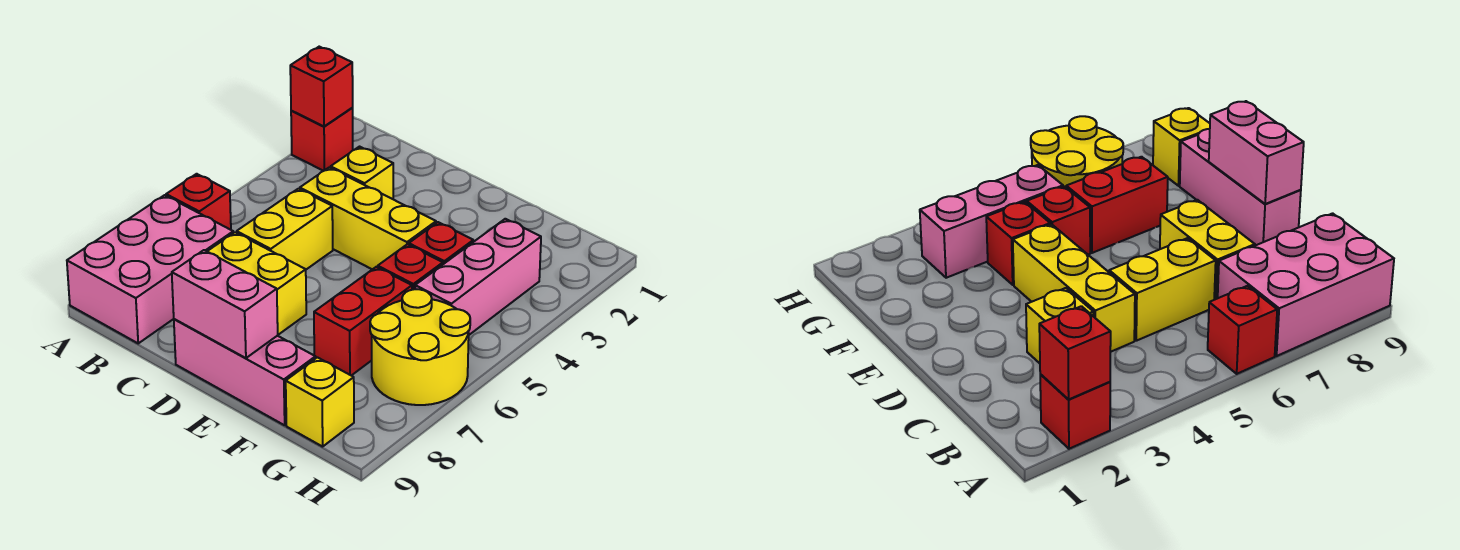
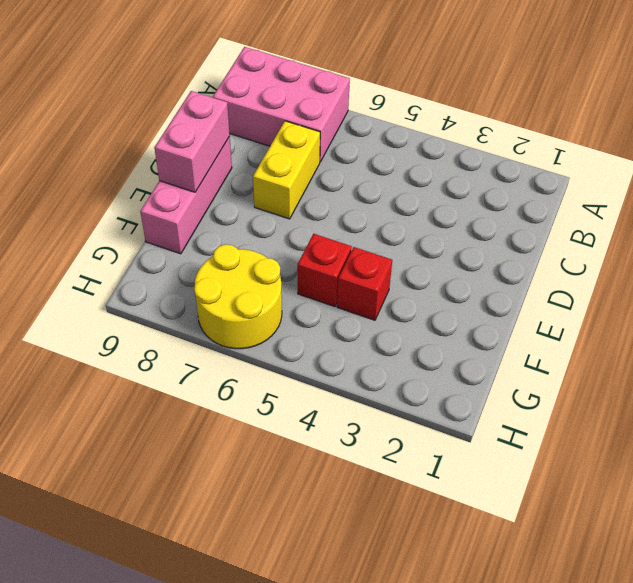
none -> red brick A2 level 1
none -> red brick A6 level 1
none -> yellow brick C3 level 1

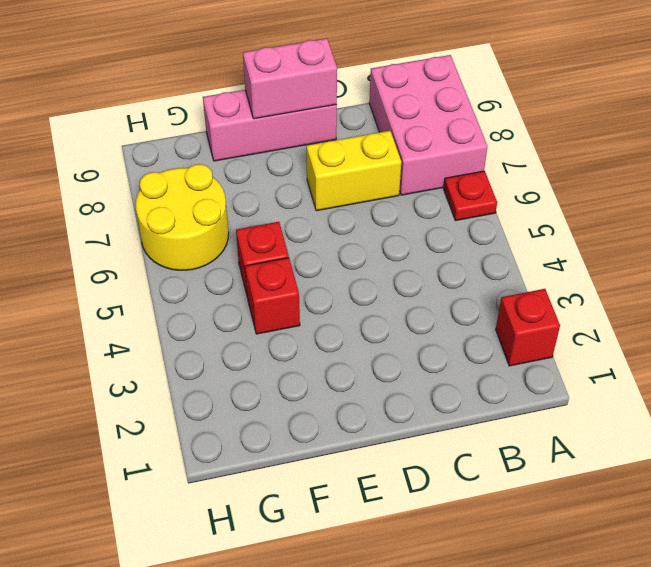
red plate A6 level 1 -> red brick A6 level 1
none -> yellow brick C3 level 1
none -> yellow brick C4:E4 level 1
none -> yellow brick C5:C6 level 1

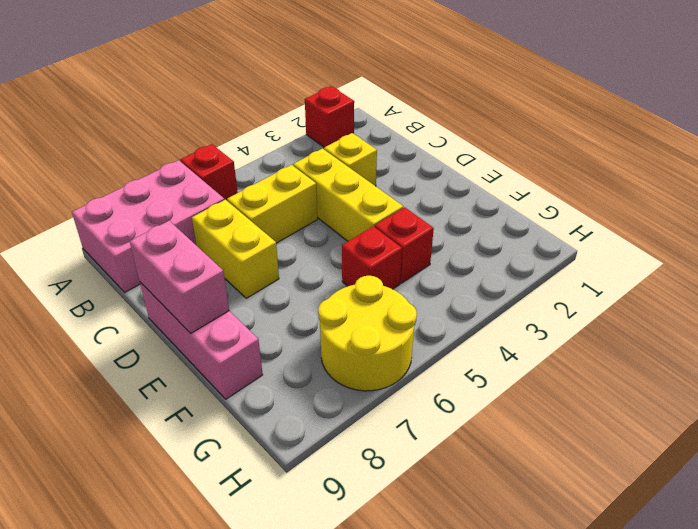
none -> red brick F6:F7 level 1
none -> pink brick G3:G5 level 1
none -> yellow brick G9 level 1

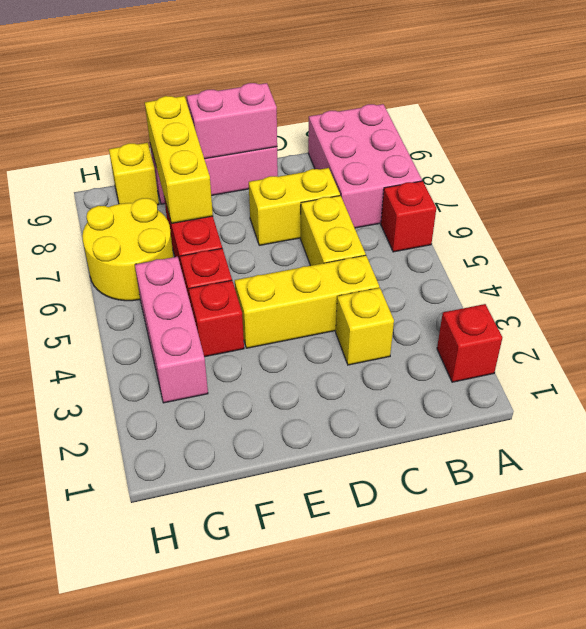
yellow brick F7:F9 level 2 -> none
none -> red brick A2 level 2

